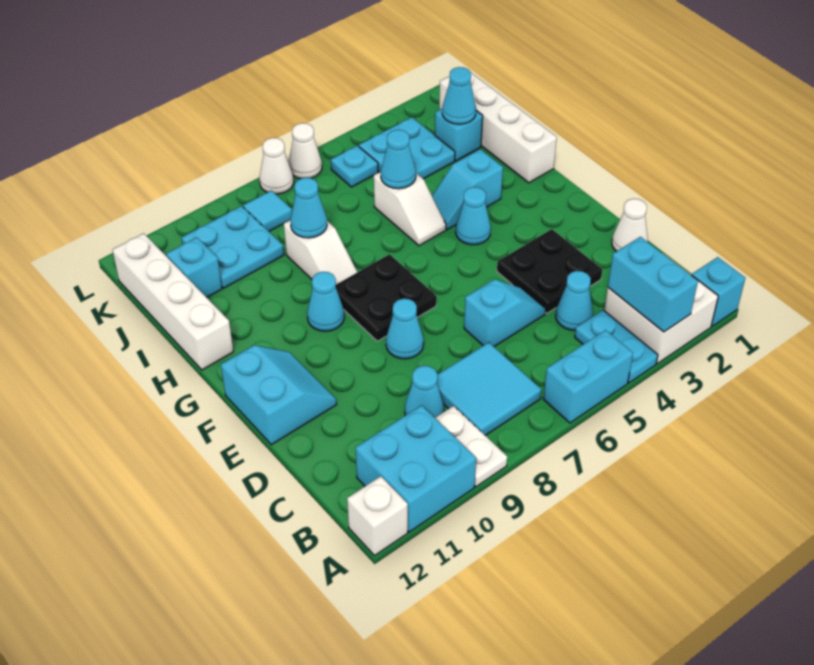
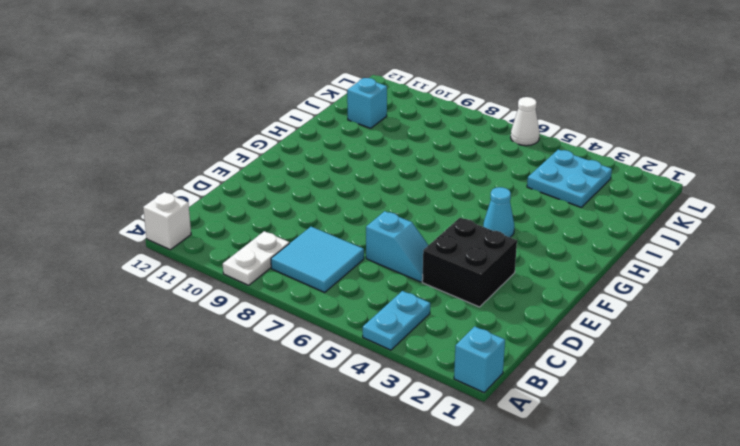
black brick D3:E4 level 1 -> black plate D3:E4 level 1
none -> white brick A2:B3 level 1
none -> cyan brick A5:A6 level 1
none -> cyan brick A10:B11 level 1
none -> cyan cone C4 level 1

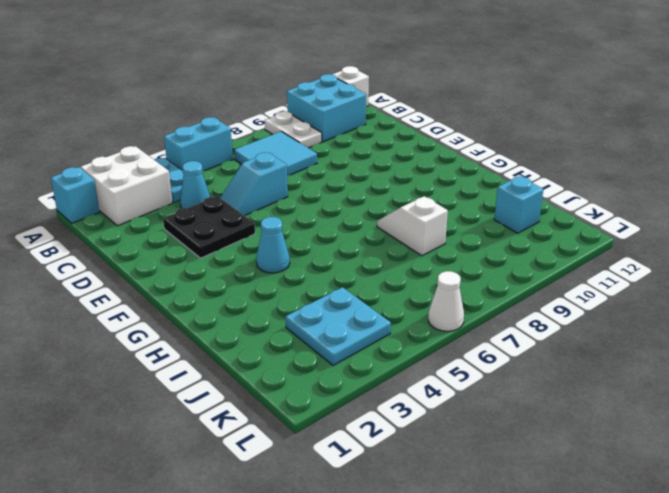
none -> cyan cone C9 level 1
none -> white cone D1 level 1
none -> cyan cone E8 level 1
none -> cyan slope E11:F12 level 1 top 12

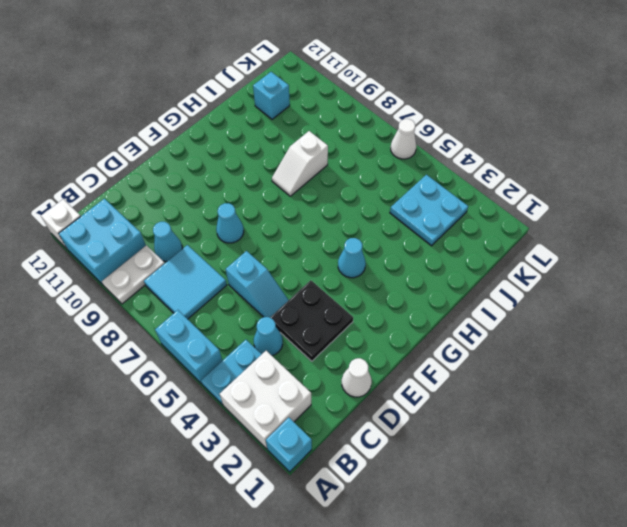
none -> cyan slope E11:F12 level 1 top 12
none -> black plate F7:G8 level 1
none -> cyan cone G9 level 1
none -> white brick H1:K1 level 1

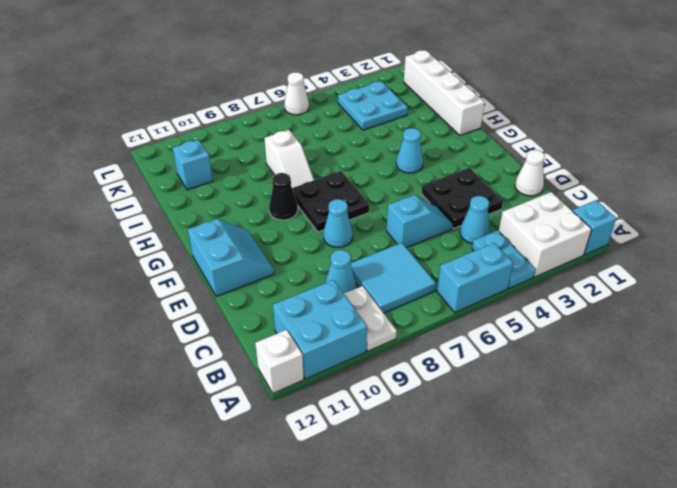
black cone G9 level 1 -> cyan cone G9 level 1
none -> cyan slope H3:H4 level 1 top 3
none -> white slope H5:I5 level 1 top I
none -> white brick H12:K12 level 1
none -> cyan brick J2 level 1

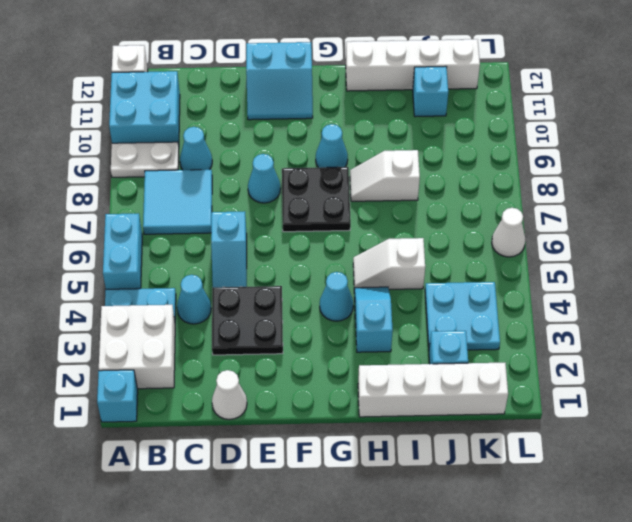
none -> cyan plate J9:K10 level 1
none -> cyan plate K5 level 1
none -> cyan tile K8 level 1
none -> white cone L7 level 1

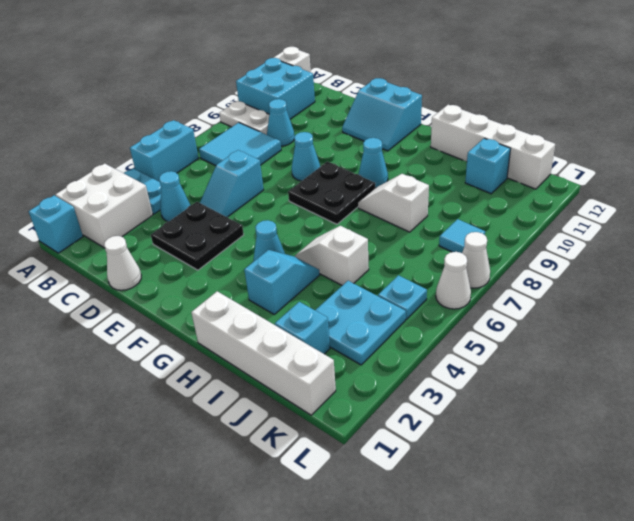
none -> cyan plate J9:K10 level 1
none -> cyan brick A3:B3 level 2
none -> cyan cone I5 level 2
none -> cyan cone I8 level 2

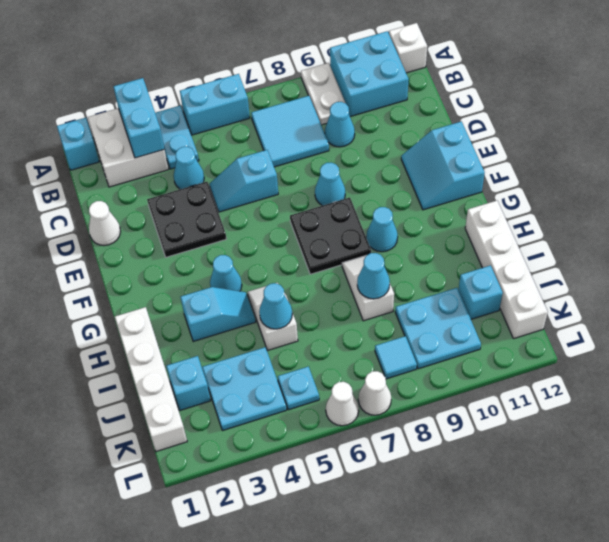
none -> cyan cone J2 level 2

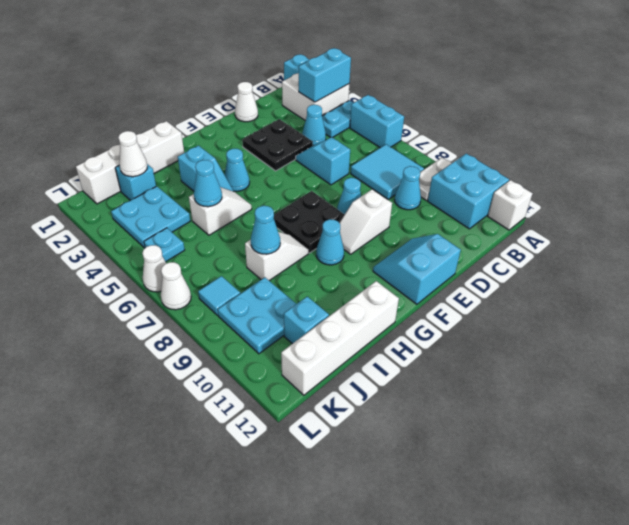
white slope E9:F9 level 1 top E -> none
white cone J2 level 2 -> cyan cone J2 level 2

